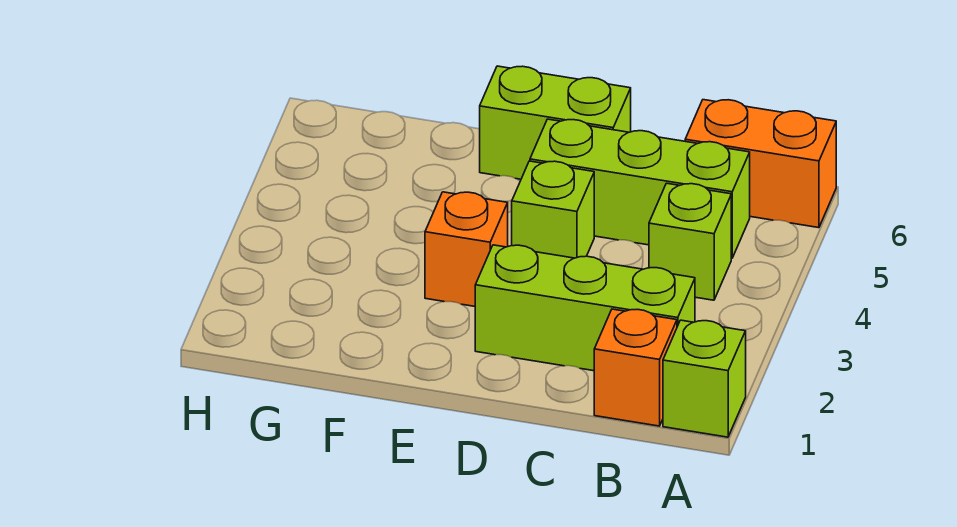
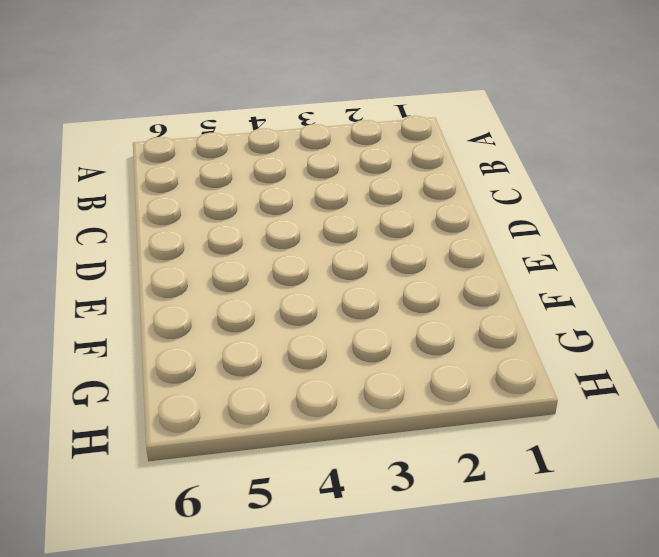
none -> lime brick A1 level 1
none -> orange brick A6:B6 level 1

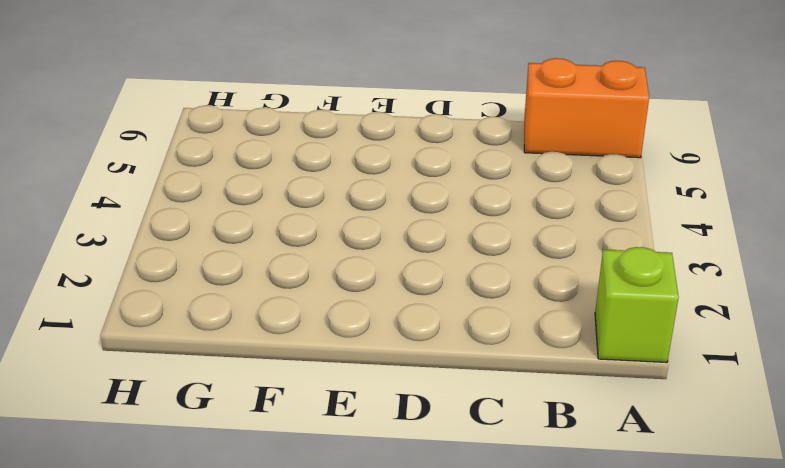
none -> orange brick B1 level 1
none -> lime brick B2:D2 level 1

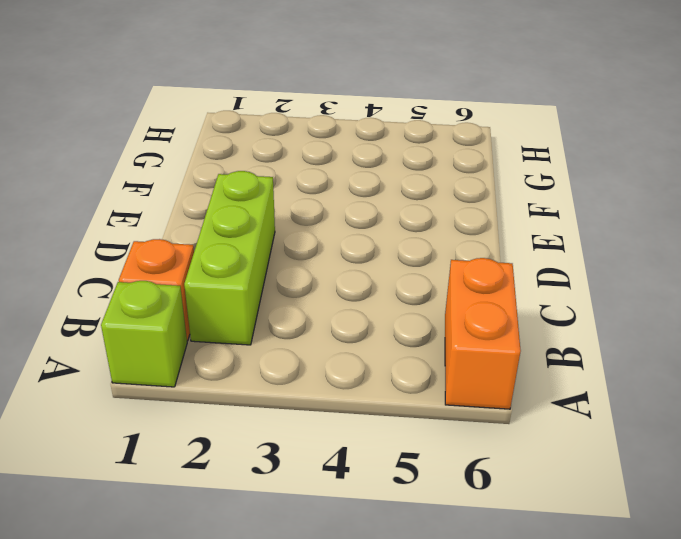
none -> lime brick B4 level 1
none -> lime brick B5:D5 level 1

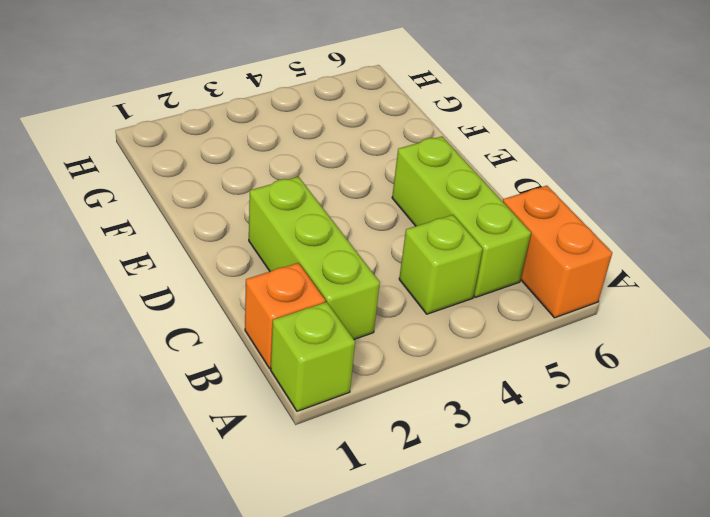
none -> lime brick D4 level 1
none -> lime brick D6:E6 level 1

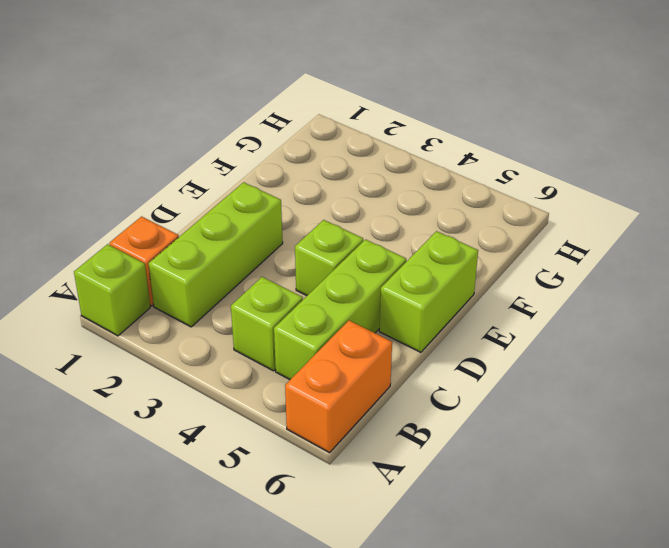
none -> orange brick E3 level 1

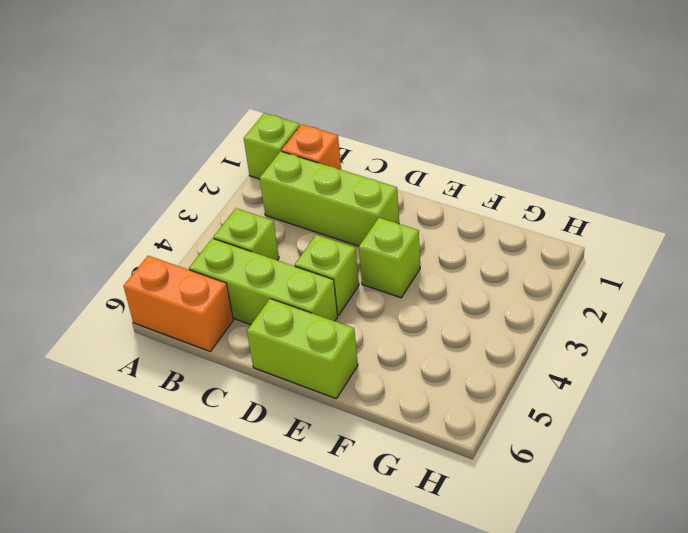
lime brick E3 level 1 -> orange brick E3 level 1

